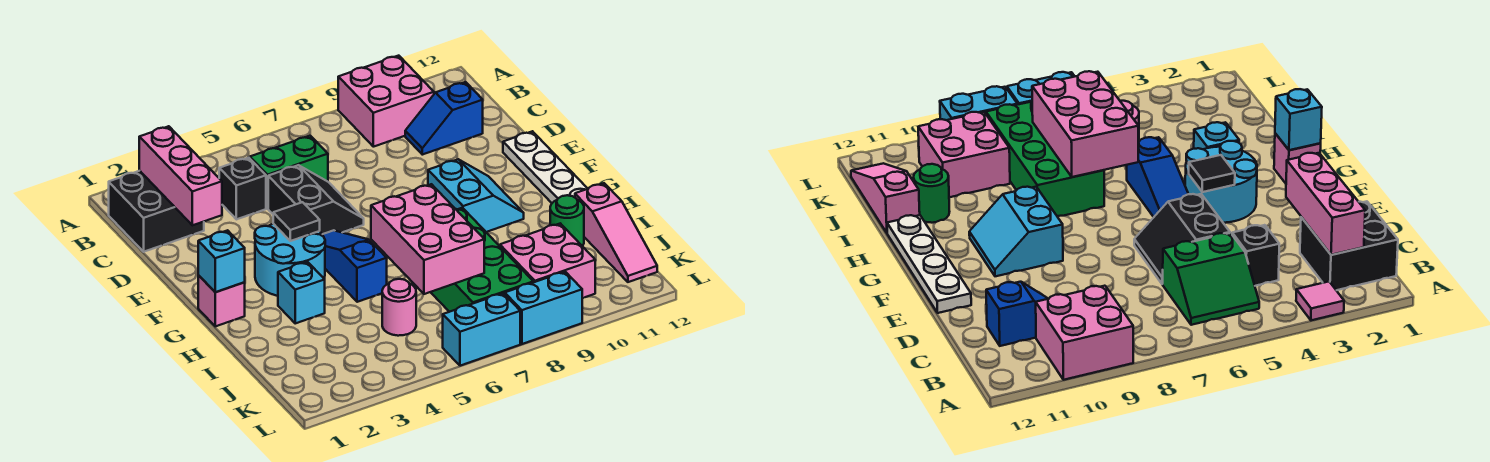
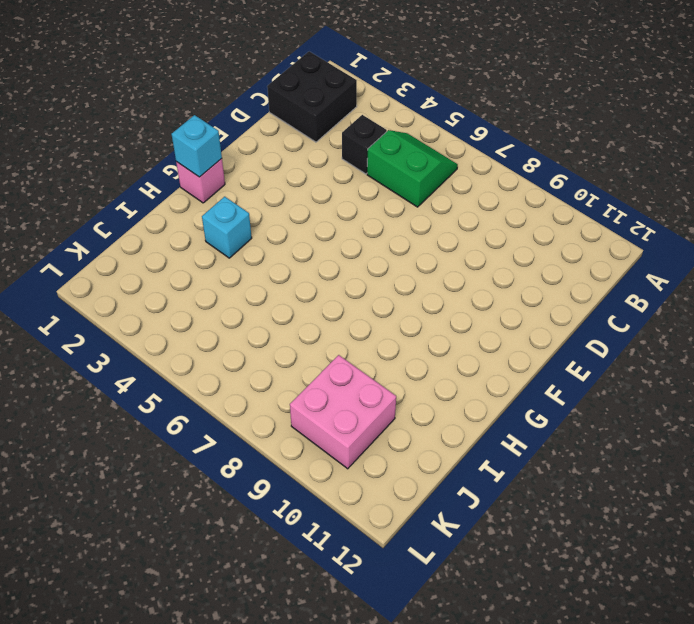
none -> pink tile A3 level 1
none -> pink brick A9:B10 level 1
none -> blue slope C10:C11 level 1 top 11

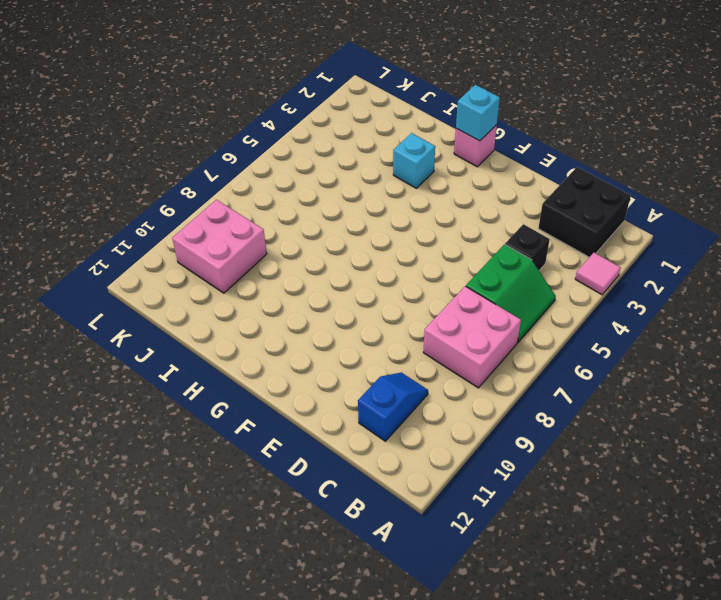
pink brick B7:C8 level 1 -> pink brick A9:B10 level 1
none -> black slope D5:E6 level 1 top 5
none -> white plate E12:H12 level 1
none -> cyan round brick F3:G4 level 1

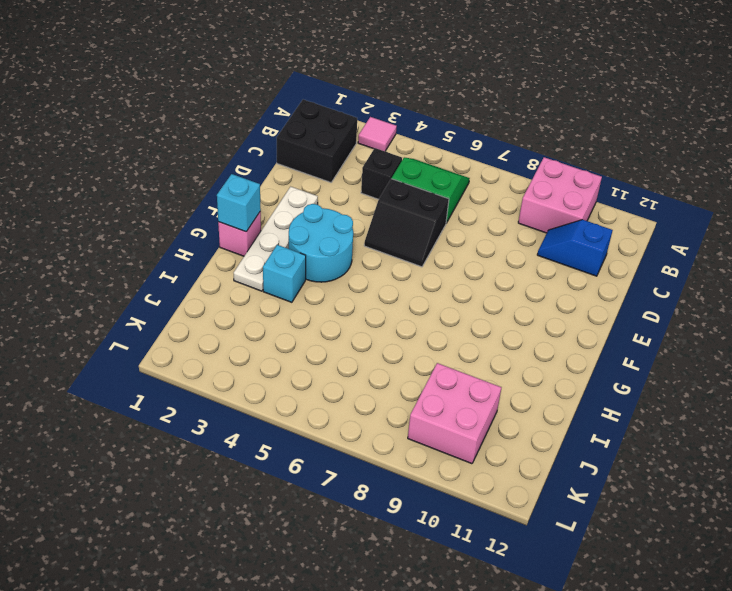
black slope D5:E6 level 1 top D -> black slope D5:E6 level 1 top 5
white plate E2:H2 level 1 -> white plate E12:H12 level 1
none -> blue slope F5:H5 level 1 top H
none -> cyan slope F9:G10 level 1 top 9
none -> green brick H7:K8 level 1

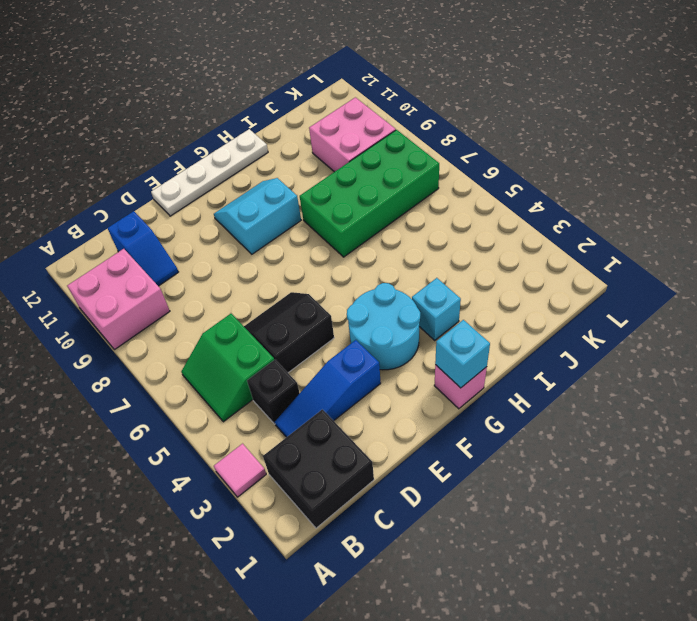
blue slope C3:E3 level 1 top E -> blue slope F5:H5 level 1 top H
none -> green round brick I11 level 1
none -> pink slope I12:K12 level 1 top I
none -> pink round brick J5 level 1

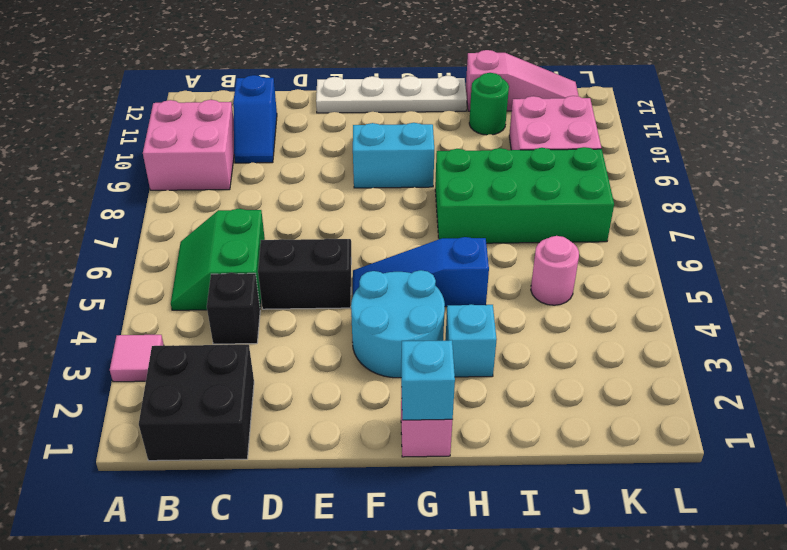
none -> cyan brick L6:L7 level 1
none -> cyan brick L8:L9 level 1
none -> pink brick B2:D2 level 2

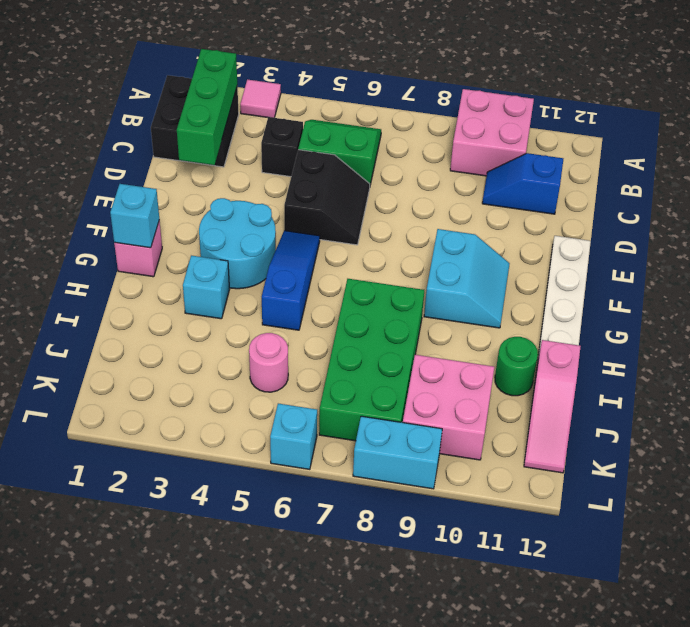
green brick B2:D2 level 2 -> pink brick B2:D2 level 2
cyan brick L6 level 1 -> cyan brick L6:L7 level 1
none -> black tile F4 level 2
none -> pink brick H6:J7 level 2

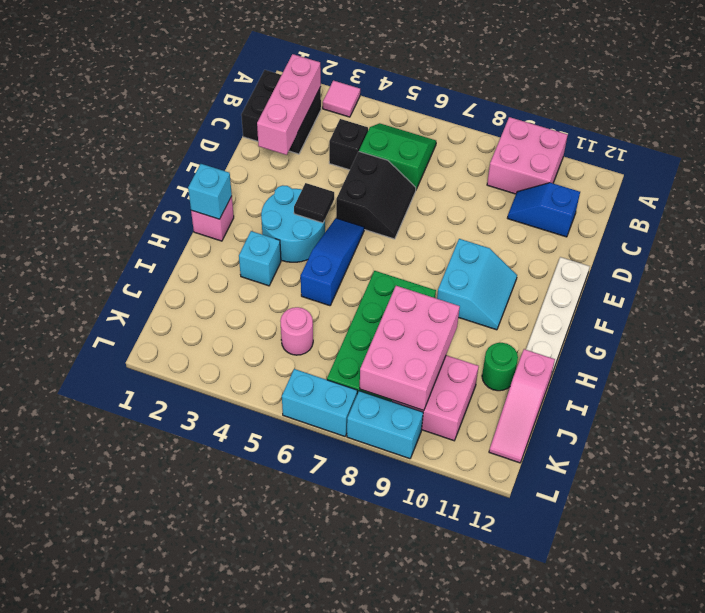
pink brick I8:K9 level 2 -> pink brick H6:J7 level 2

